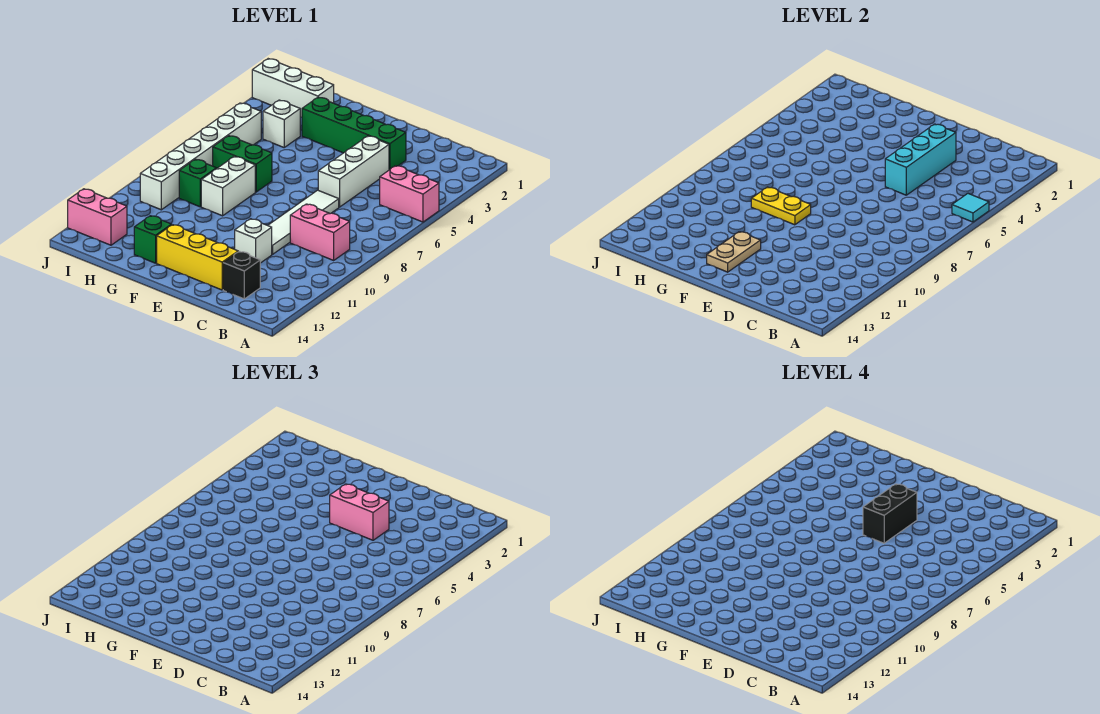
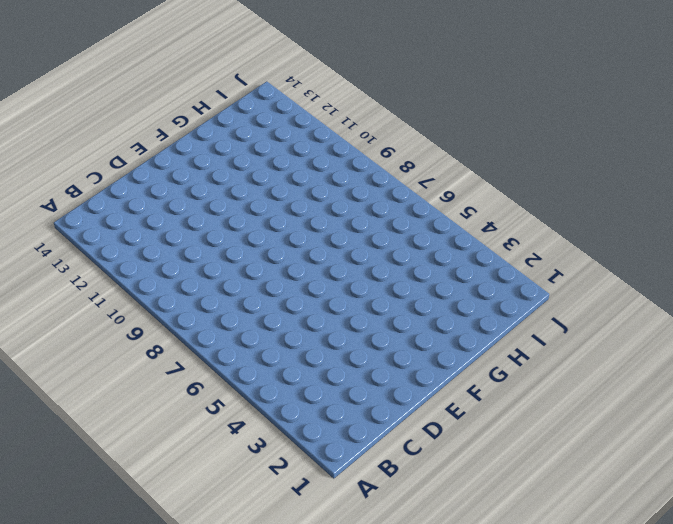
none -> pink brick A5:B5 level 1
none -> pink brick B9:C9 level 1
none -> black brick C13 level 1

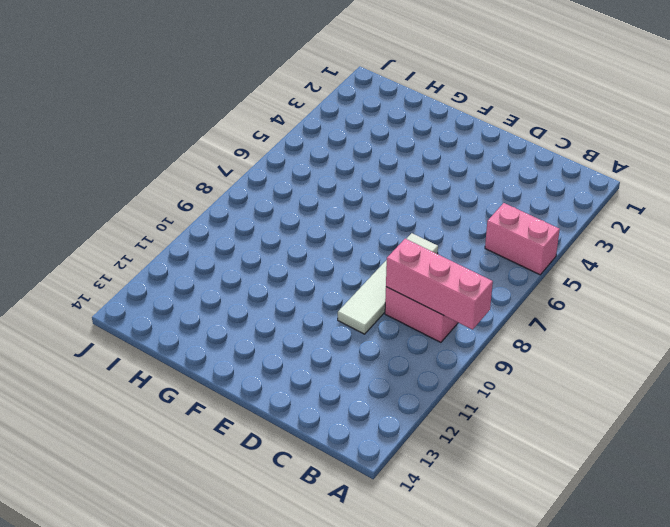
pink brick A9:C9 level 2 -> none
none -> black brick C13 level 1
none -> green brick D3:G3 level 1
none -> white brick D4:D6 level 1

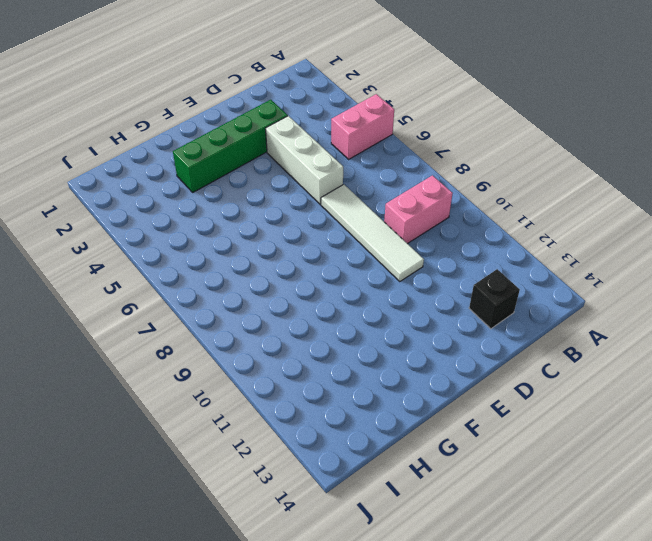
none -> white brick D11 level 1
none -> yellow brick D13:F13 level 1
none -> green brick G7:H7 level 1

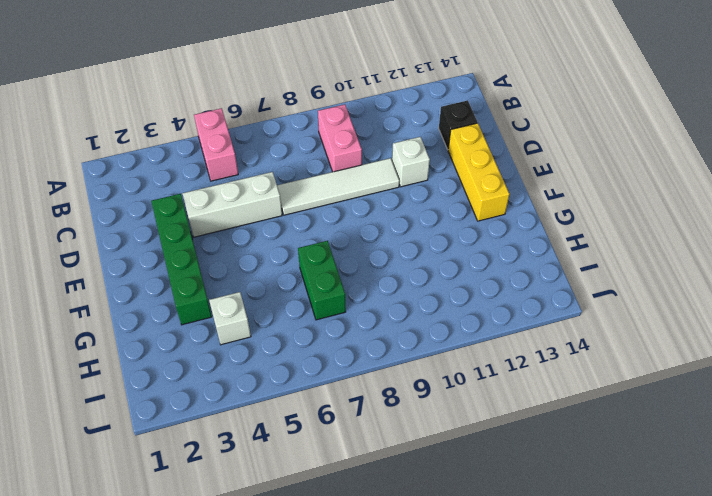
none -> white brick G8:G9 level 1
none -> green brick G13 level 1
none -> white brick H2:J2 level 1

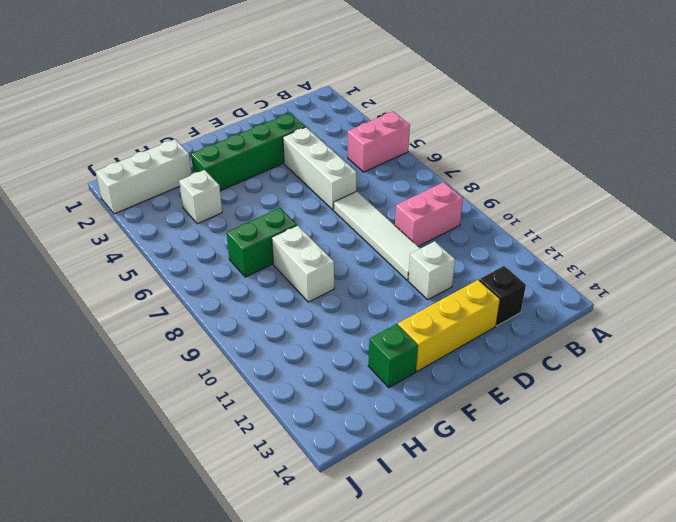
none -> green brick H9 level 1
none -> white brick I5:I10 level 1
none -> pink brick I13:J13 level 1

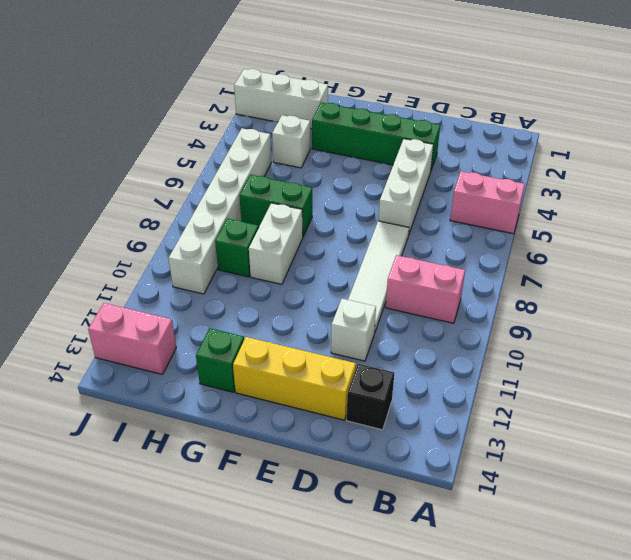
none -> cyan tile A5 level 2
none -> cyan brick D3:D5 level 2
none -> yellow plate F9:G9 level 2

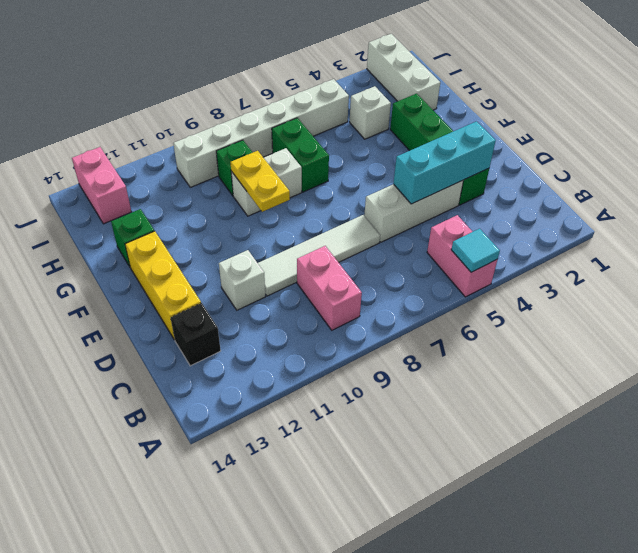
none -> tan plate F12:F13 level 2
none -> pink brick D4:E4 level 3
none -> black brick E4:E5 level 4

